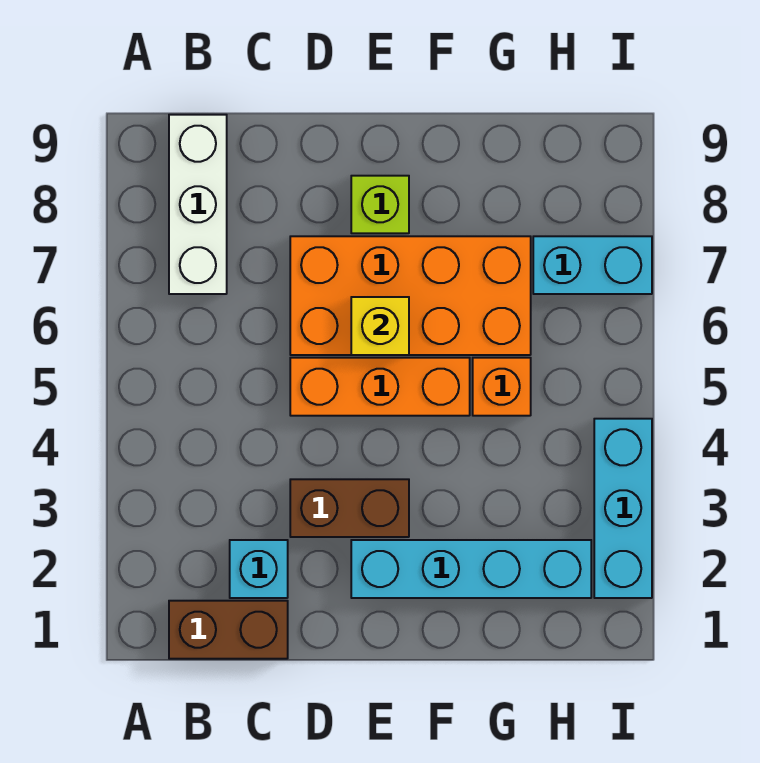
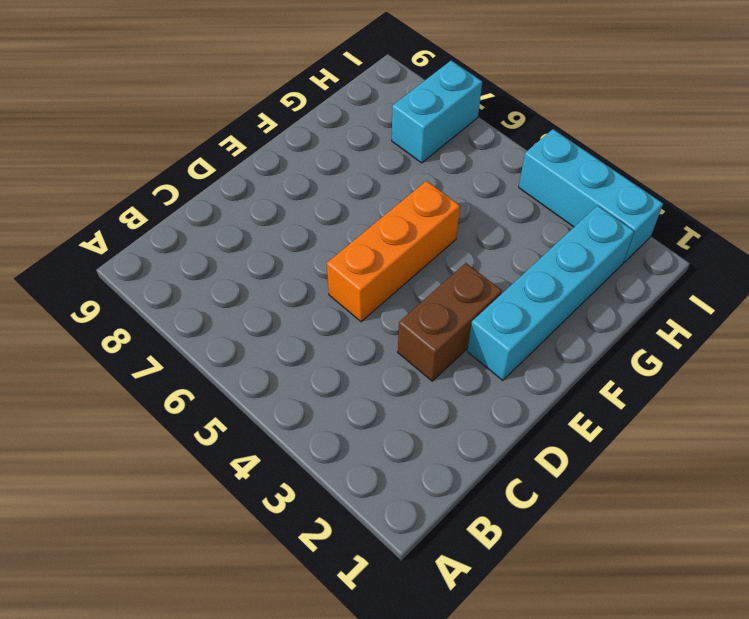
none -> brown brick B1:C1 level 1
none -> white brick B7:B9 level 1
none -> cyan brick C2 level 1

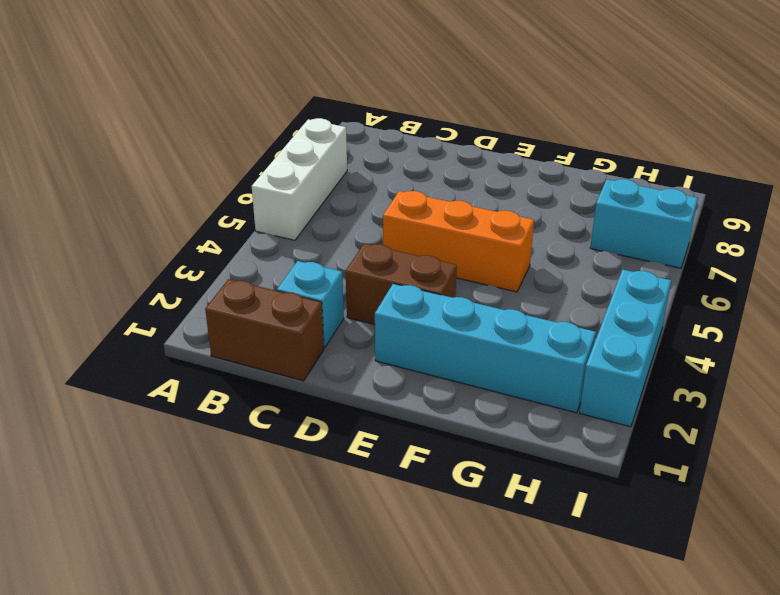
white brick A5:A7 level 1 -> white brick B7:B9 level 1
none -> orange brick D6:G7 level 1
none -> lime brick E8 level 1
none -> orange brick G5 level 1

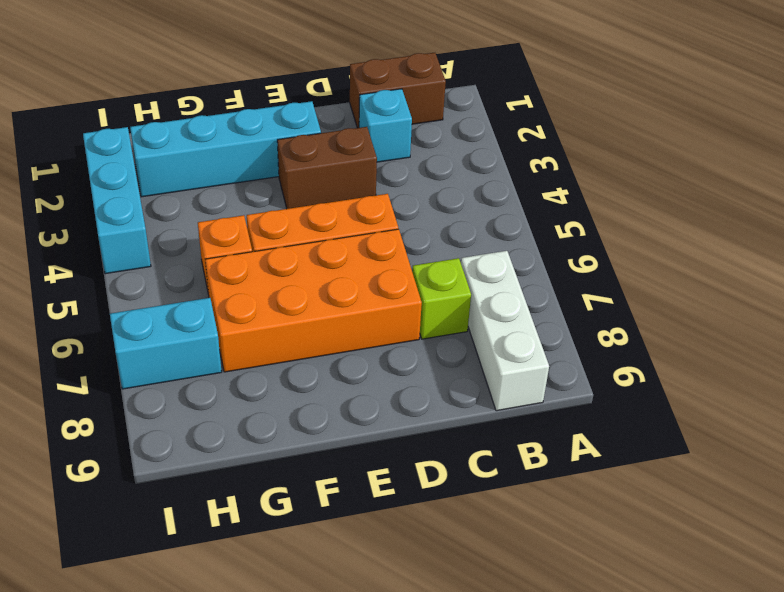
lime brick C7 level 1 -> lime brick E8 level 1
none -> yellow brick E6 level 2

